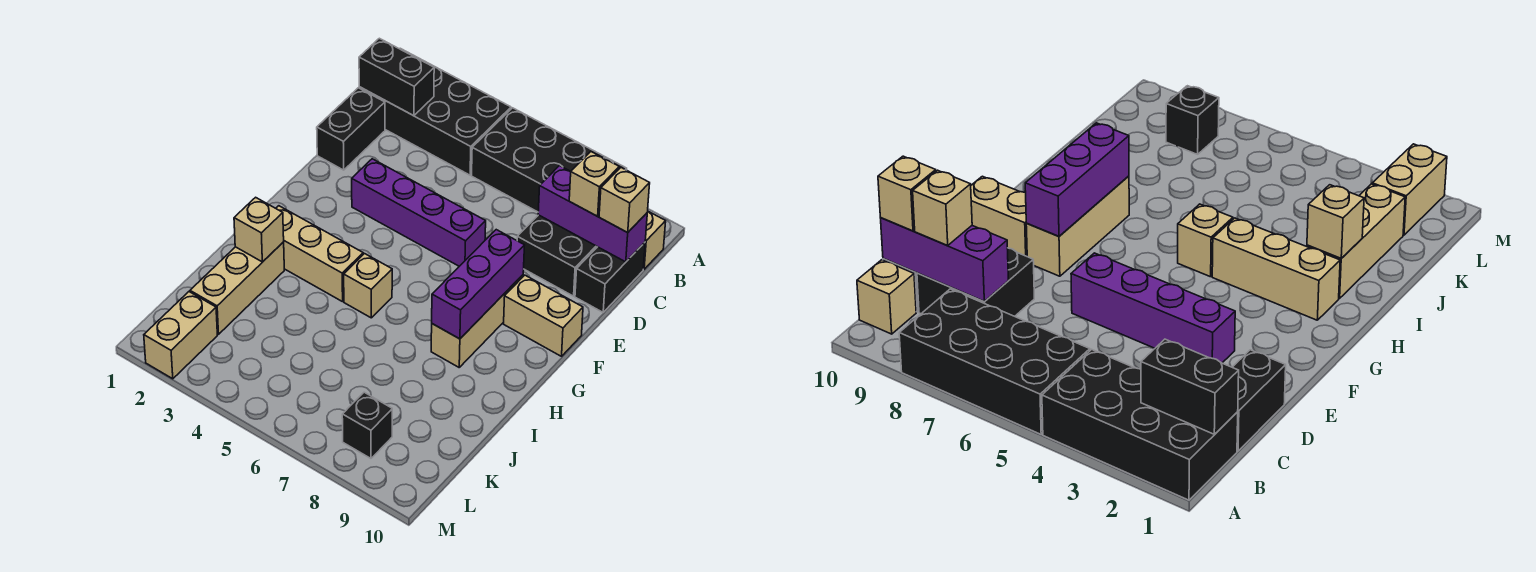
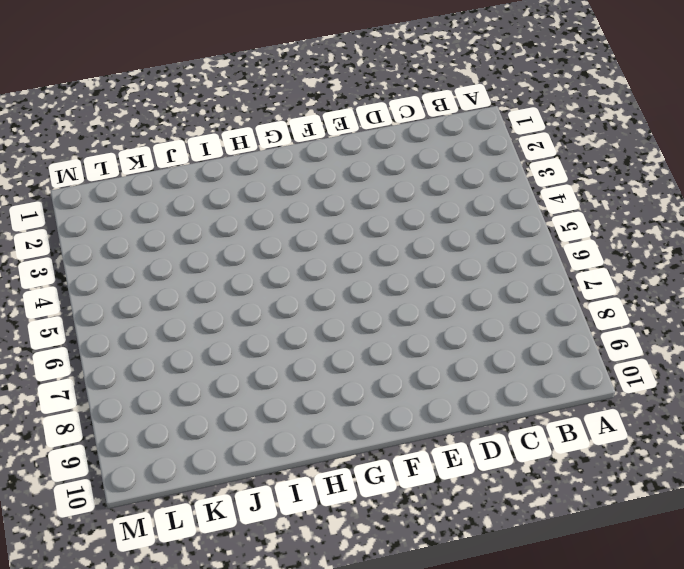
none -> black brick A1:B4 level 1
none -> black brick A5:B8 level 1
none -> tan brick B10 level 1

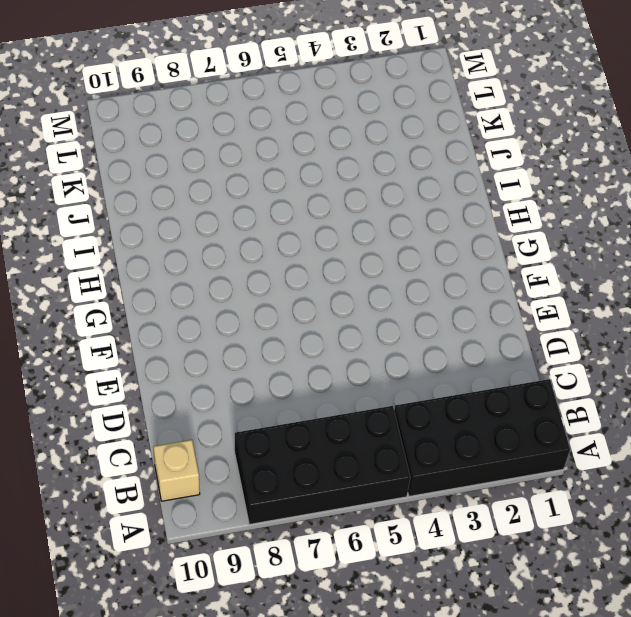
none -> black brick C1:D1 level 1
none -> black brick C8:D9 level 1
none -> black brick C10:D10 level 1

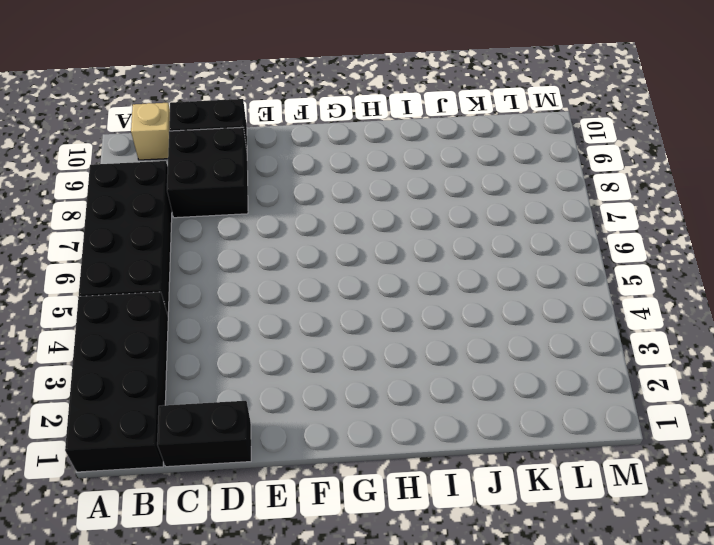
none -> purple brick E3:E6 level 1
none -> tan brick F8:H8 level 1
none -> tan brick F9:F10 level 1

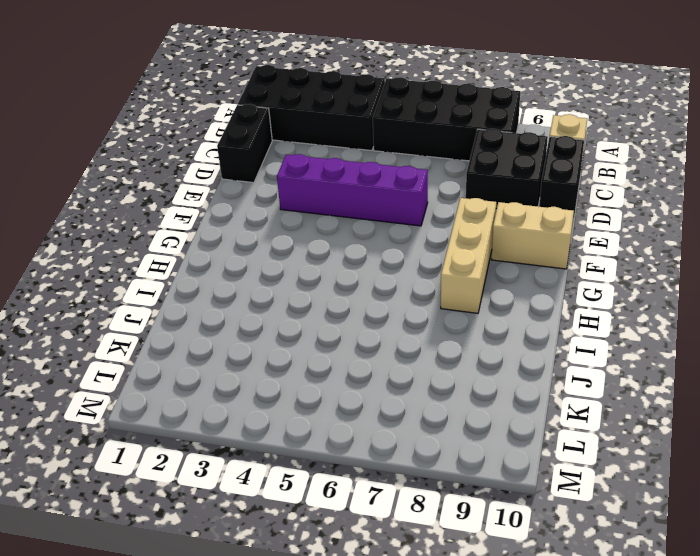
none -> tan brick H2:H4 level 1
none -> tan brick H5 level 1
none -> tan brick I2:K2 level 1

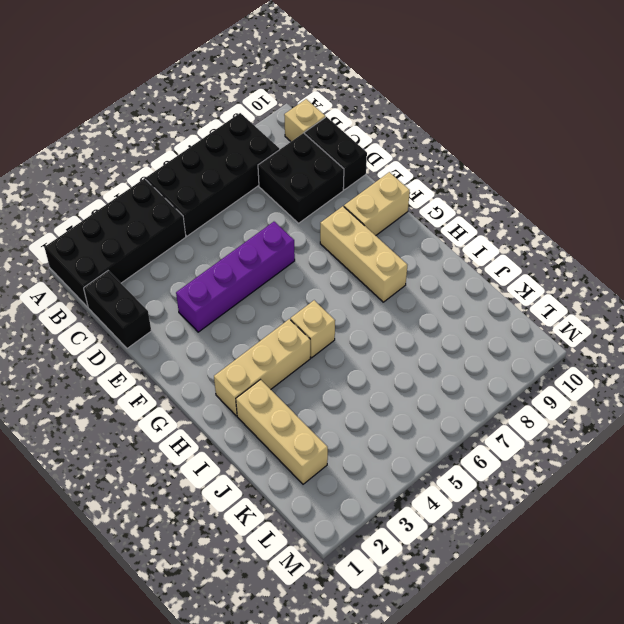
none -> tan brick L2:M2 level 1
none -> black brick L8 level 1
none -> black brick B1:B2 level 2

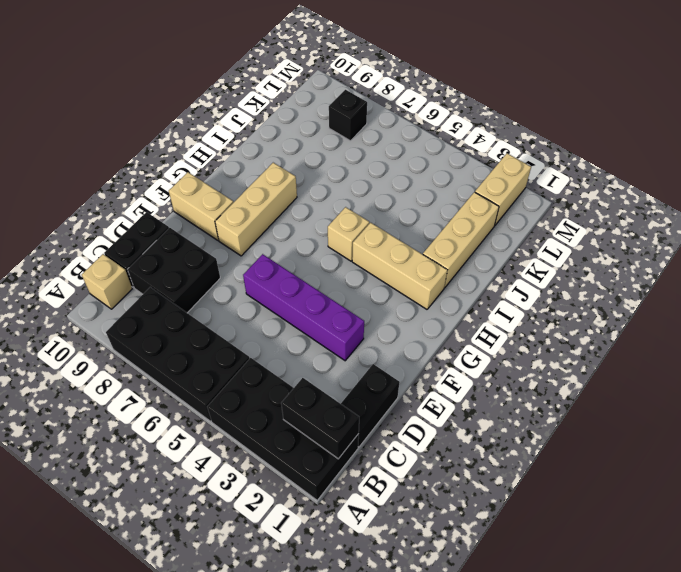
none -> purple brick C8:C10 level 2
none -> purple brick F8:H8 level 2
none -> tan brick I2 level 2

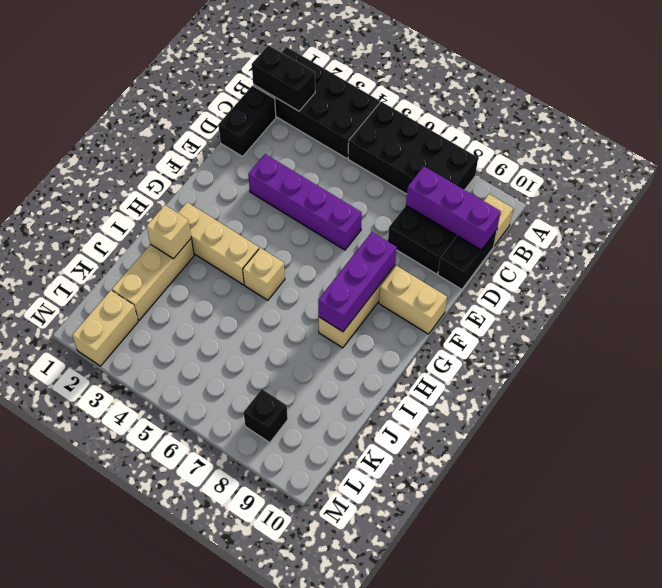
none -> tan brick C9 level 3
none -> tan brick C10 level 3

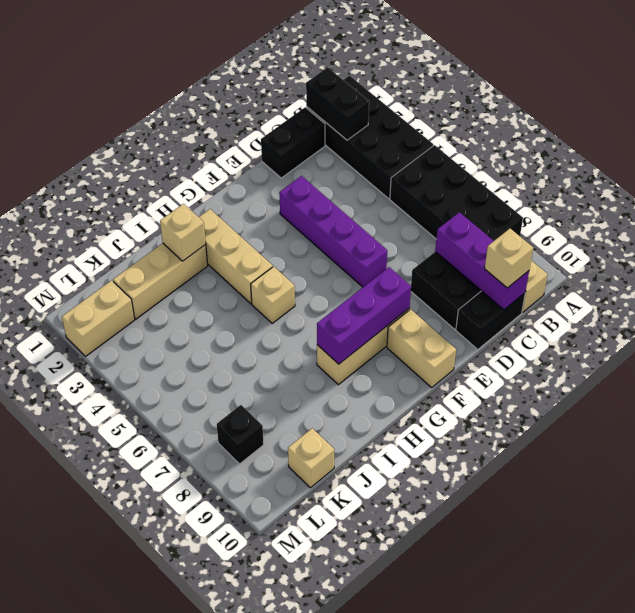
tan brick K10 level 1 -> tan brick C9 level 3

